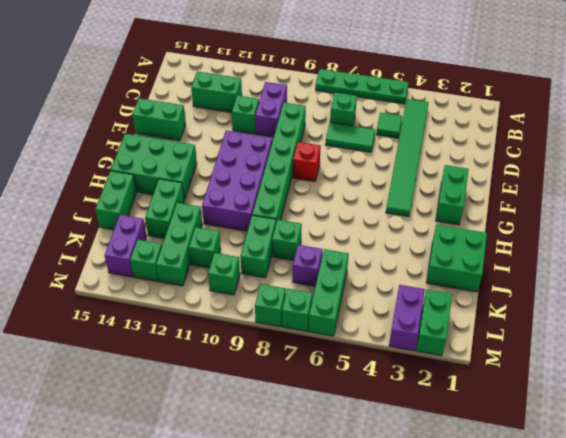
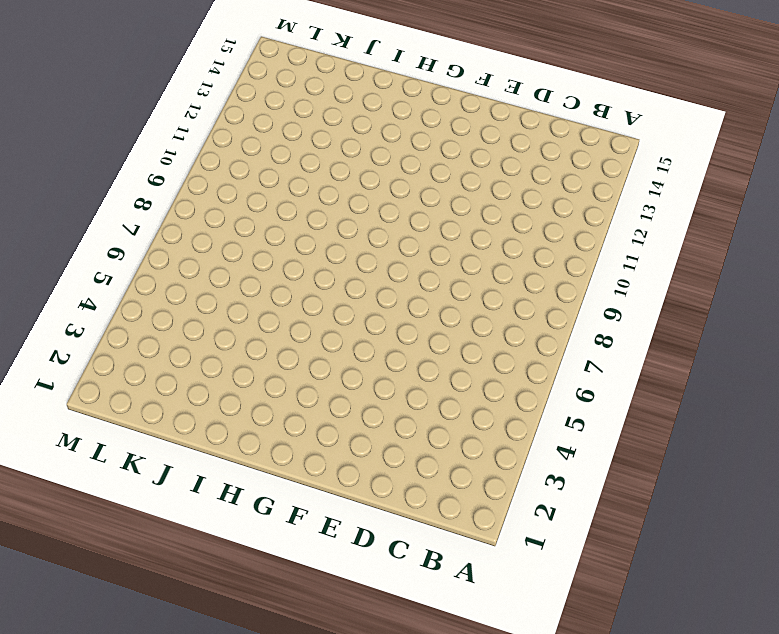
none -> green plate A5:A8 level 1
none -> green tile B4:G4 level 1
none -> green tile C5 level 1
none -> green brick C7 level 1

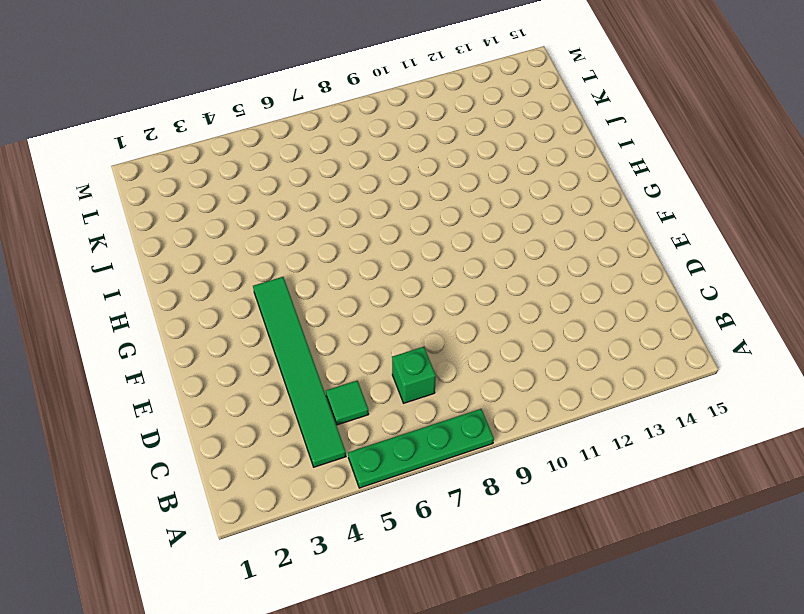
none -> purple brick C10:D10 level 1
none -> green brick C12:C13 level 1
none -> green tile D6:D7 level 1
none -> green brick D9:I9 level 1

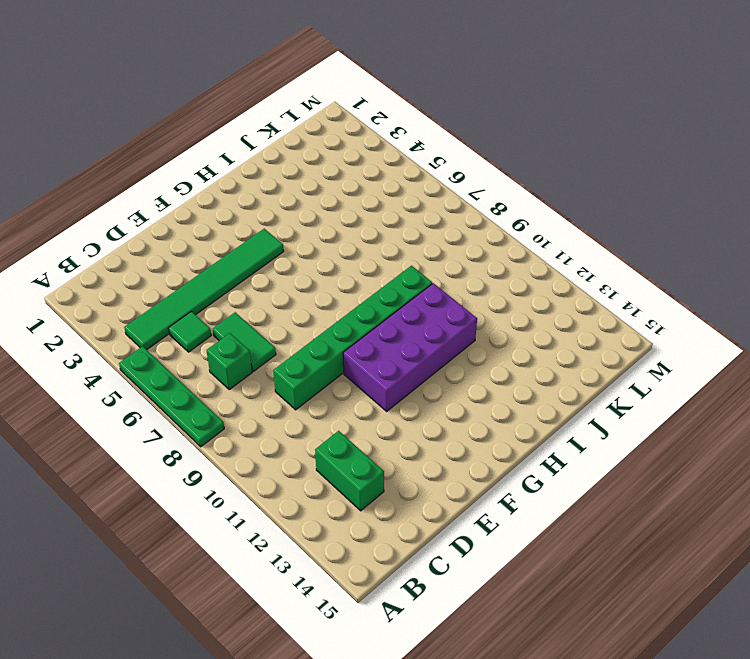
none -> purple brick C10:D10 level 1
none -> green brick D11 level 1
none -> green brick E14:E15 level 1
none -> green brick F2:G2 level 1

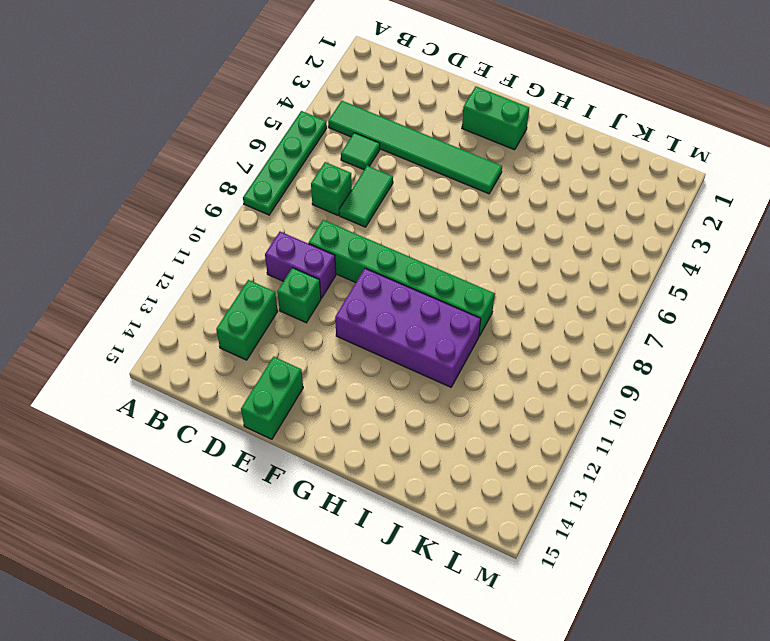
none -> red brick F8 level 1
none -> green brick G13:H15 level 1
none -> green brick I1:J2 level 1
none -> green brick I13:J13 level 1

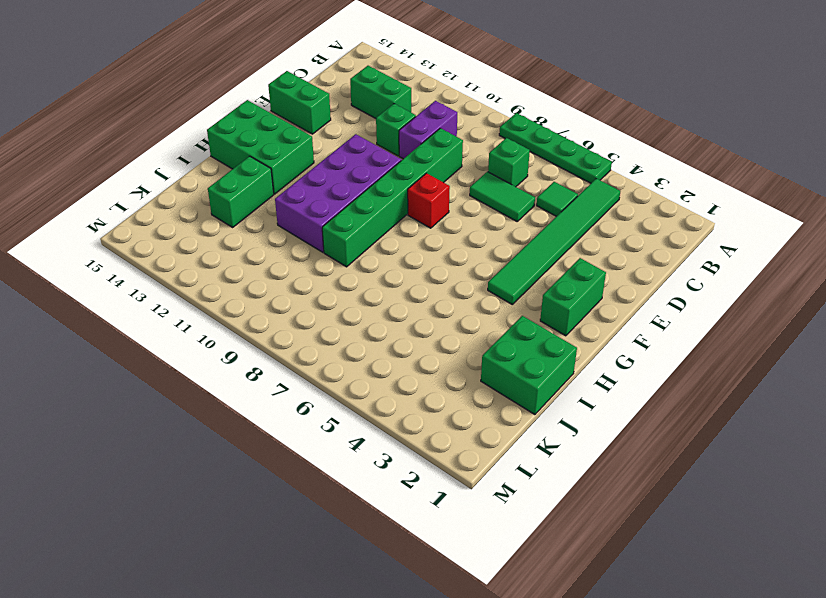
none -> green brick I15:J15 level 1
none -> green brick J8 level 1
none -> green brick J9:K9 level 1
none -> green brick J12:L12 level 1

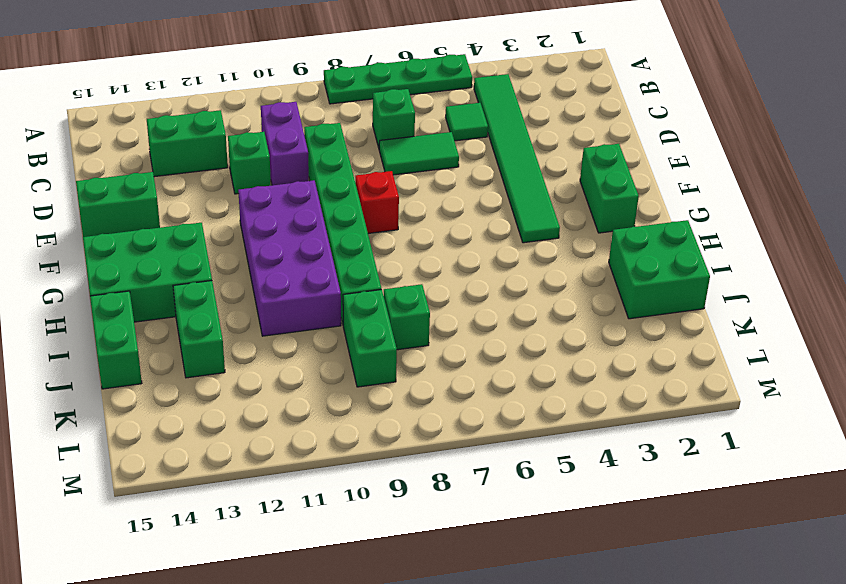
none -> green brick J12:L12 level 1
none -> green brick K6:M6 level 1
none -> purple brick K7 level 1
none -> green brick K11 level 1

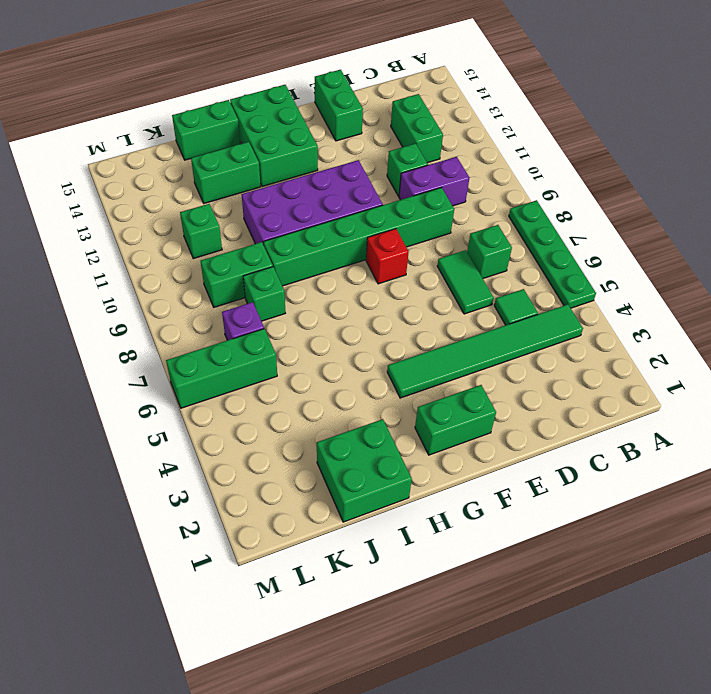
none -> green brick J12:L12 level 1
none -> purple brick K14:L14 level 1
none -> green brick L2:M2 level 1
none -> purple brick L3:M3 level 1

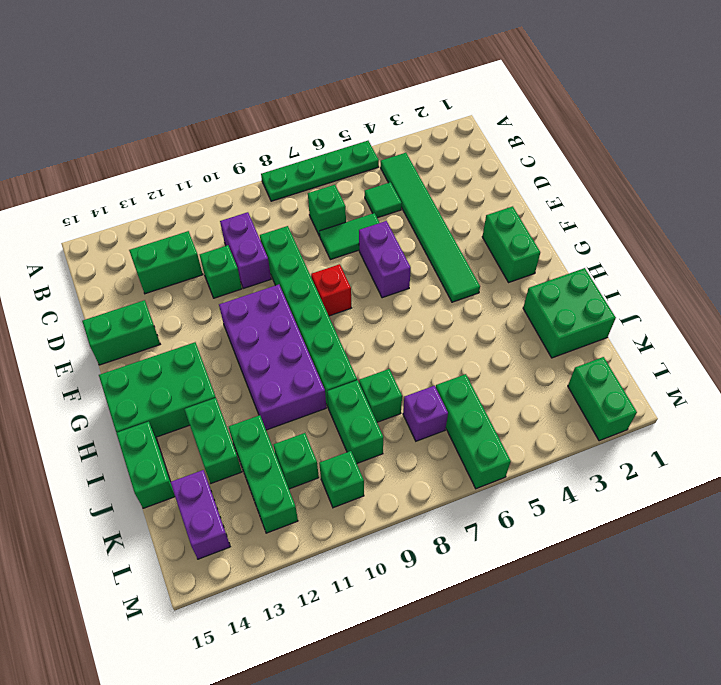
purple brick E6:F6 level 1 -> purple brick L3:M3 level 1
none -> green brick L13 level 1
none -> green brick M7 level 1
none -> green brick M8 level 1

